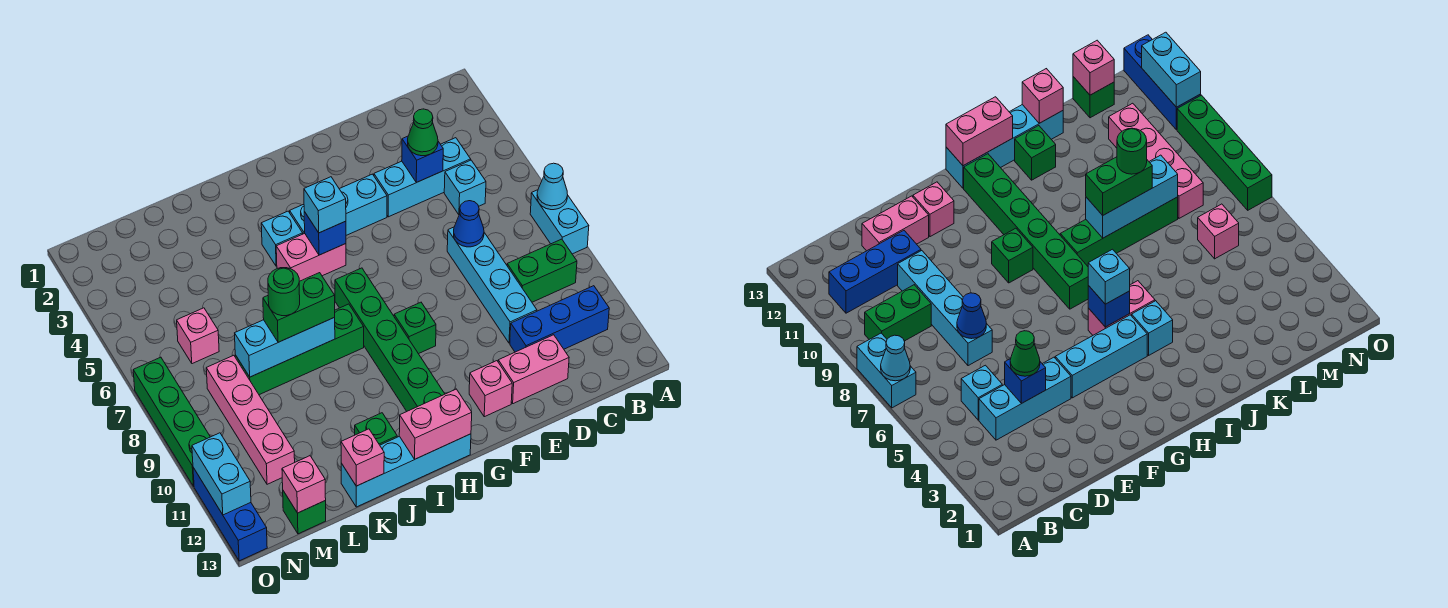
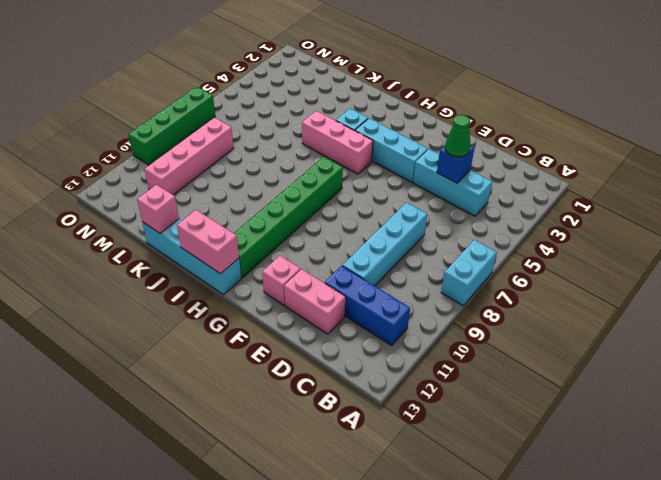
pink brick H5:J5 level 1 -> pink brick H5:I5 level 1
none -> green brick B9:C9 level 1
none -> cyan brick C5 level 1
none -> green brick G9 level 1
none -> green brick I8:L8 level 1

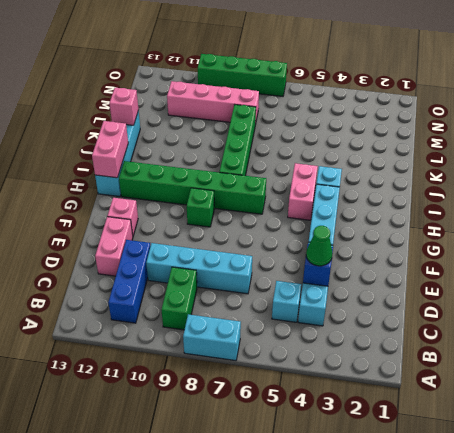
none -> green brick J12 level 1
none -> pink brick M6 level 1
none -> green brick M13 level 1
none -> blue brick O11:O13 level 1

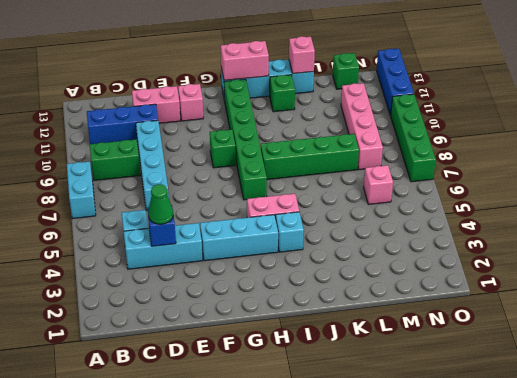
none -> cyan cone A7 level 2
none -> blue cone D7 level 2
none -> blue brick H5 level 2
none -> cyan brick J8:L8 level 2

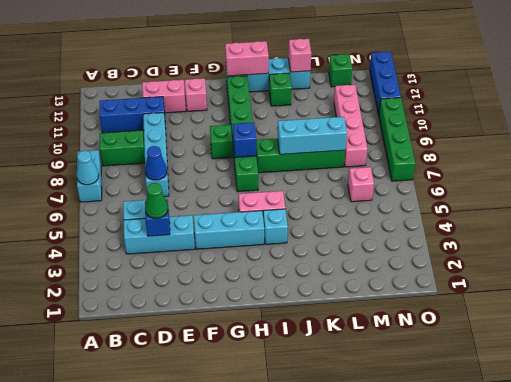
blue brick H8 level 2 -> blue brick H5 level 2
none -> pink brick M13 level 2
none -> cyan brick O11:O12 level 2
none -> cyan brick H5 level 3
none -> green brick J8:K8 level 3

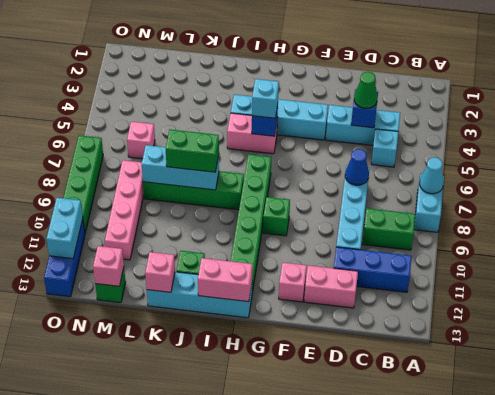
none -> green round brick K8 level 4

